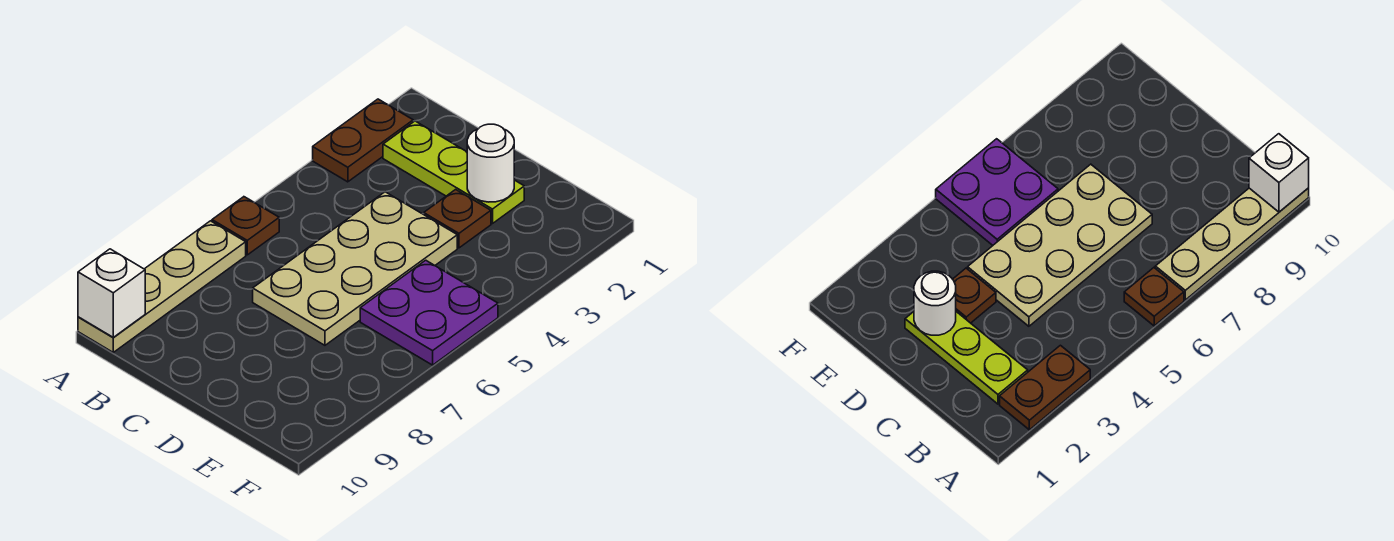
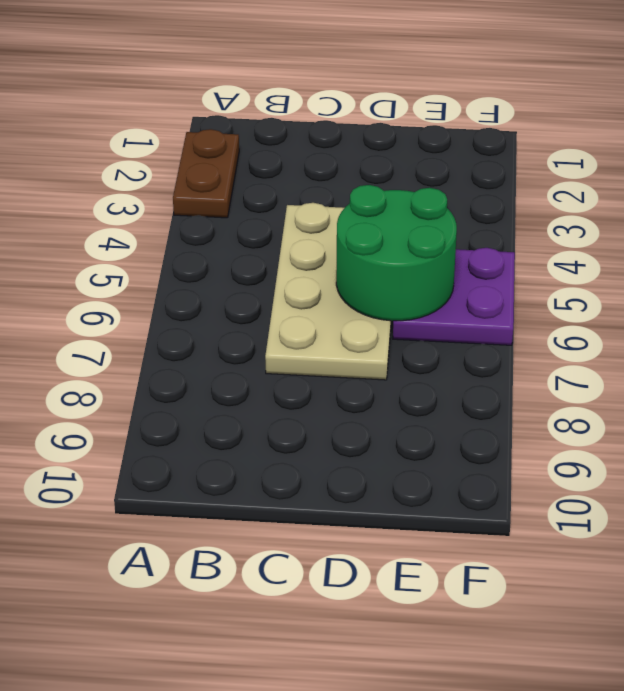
green round brick D5:E6 level 2 -> none
none -> brown plate A6 level 1
none -> tan plate A7:A10 level 1

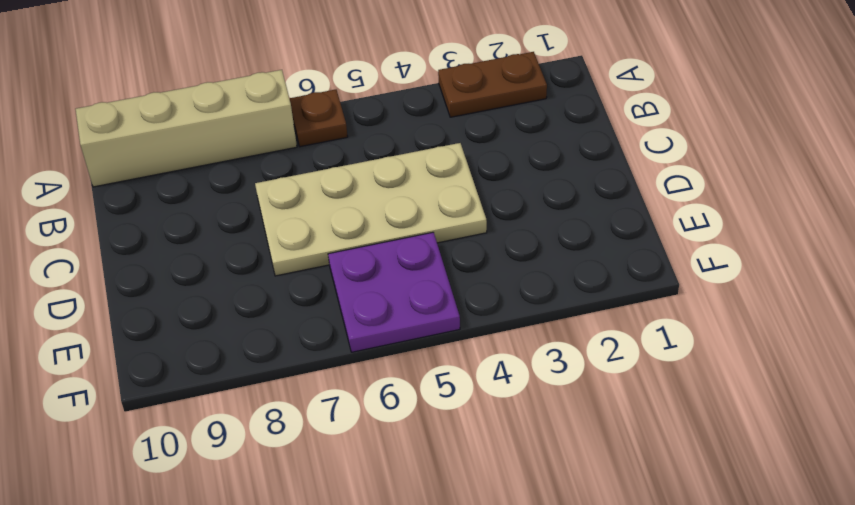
tan brick A7:A10 level 1 -> tan plate A7:A10 level 1
none -> lime plate B2:D2 level 1
none -> brown plate D3 level 1

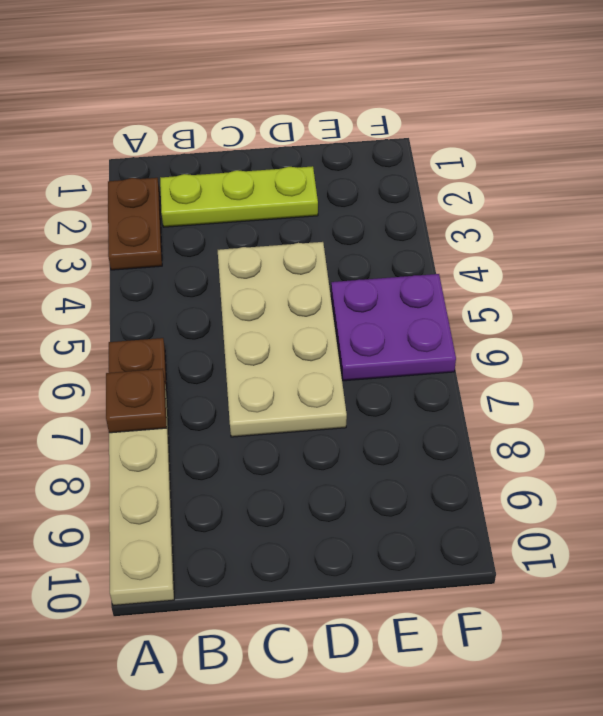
brown plate A7 level 2 -> brown plate D3 level 1
none -> white brick A10 level 2
none -> white round brick D2 level 2

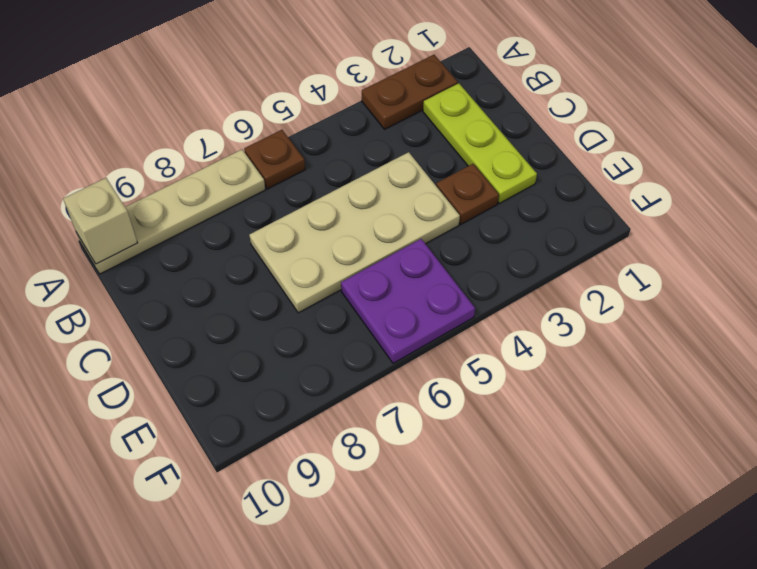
tan brick A10 level 2 -> white brick A10 level 2
none -> white round brick D2 level 2

